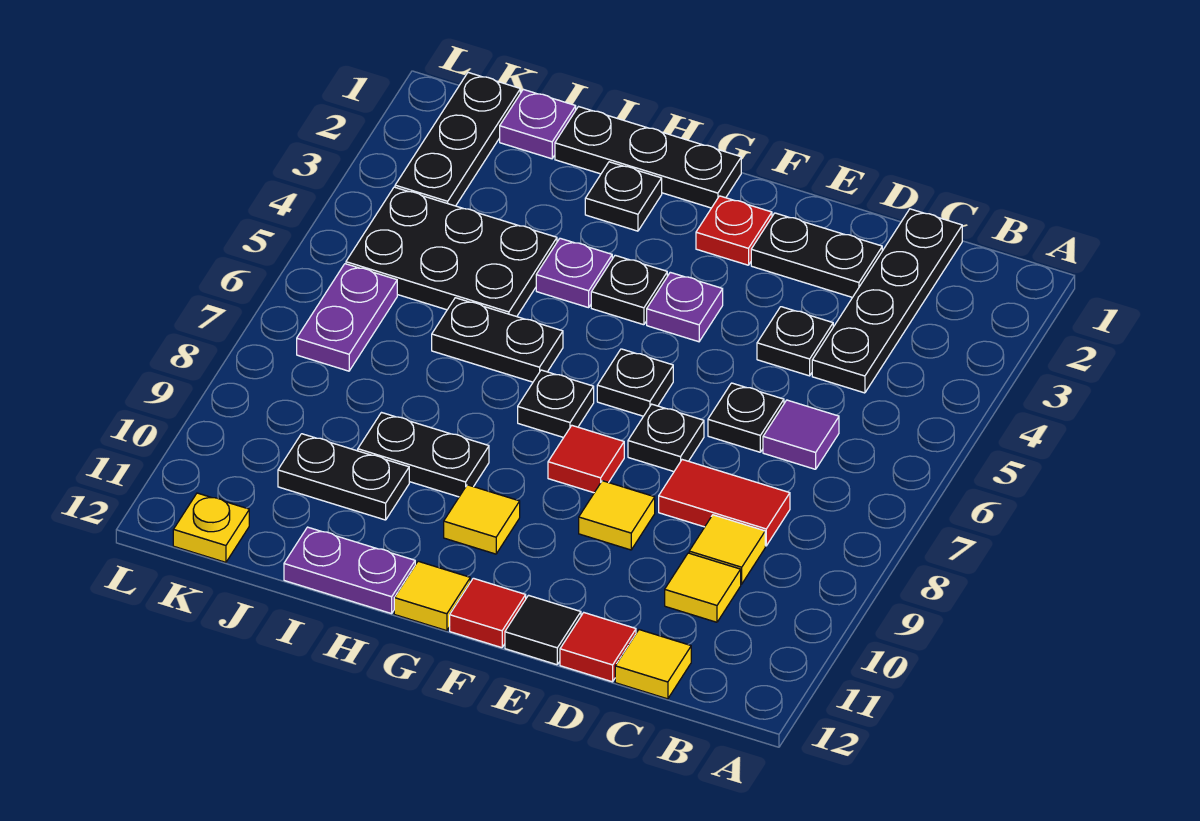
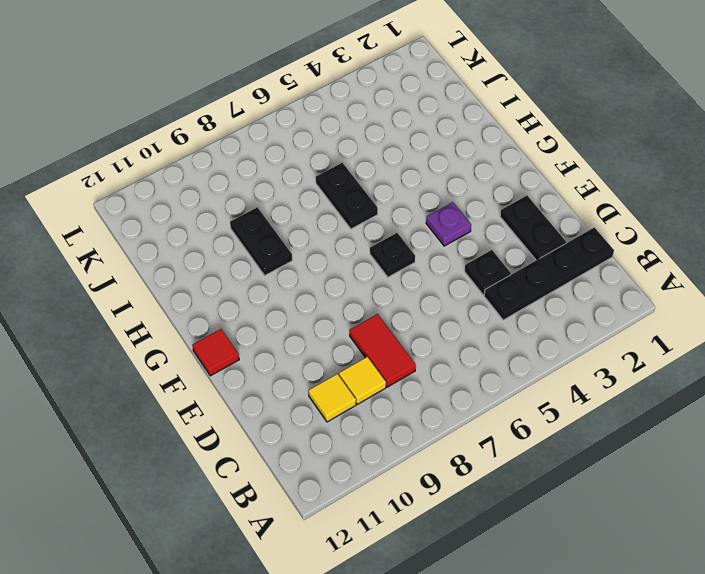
none -> purple tile C6 level 1
none -> yellow tile C12 level 1
none -> black plate D6 level 1
none -> red tile D12 level 1

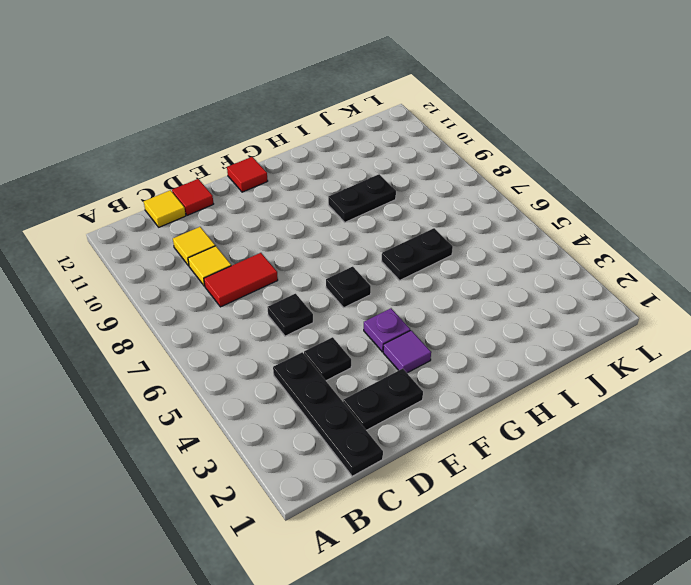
purple tile F3 level 1 -> purple tile C6 level 1
none -> black plate E7 level 1
none -> yellow tile E9 level 1
none -> black tile E12 level 1
none -> red plate F2 level 1

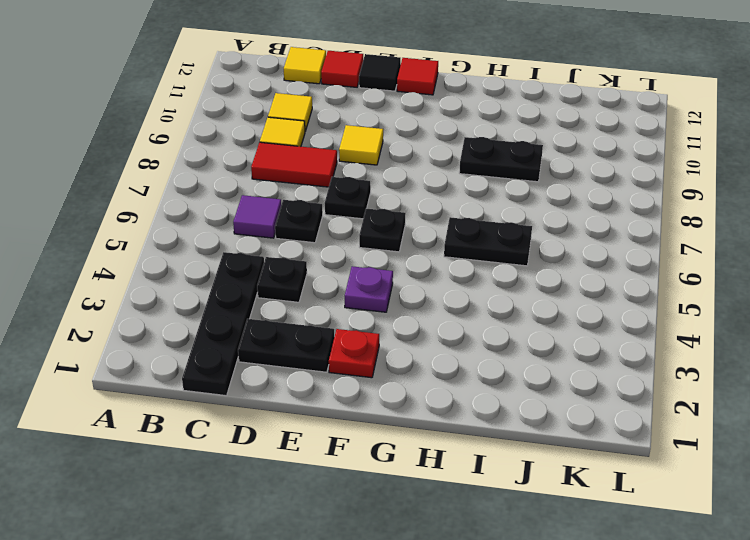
none -> red tile F8 level 1
none -> black plate G1:I1 level 1
none -> black plate G4 level 1
none -> black plate G7 level 1

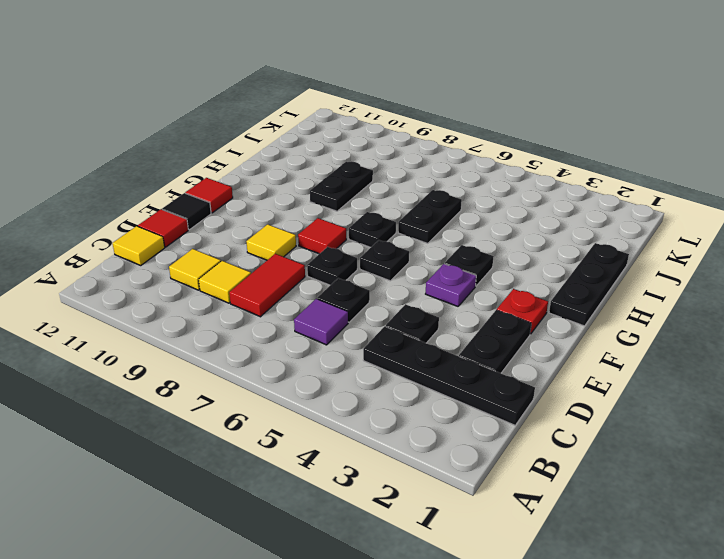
none -> yellow tile G10 level 1
none -> yellow tile G12 level 1
none -> black plate H2 level 1
none -> purple plate H4 level 1

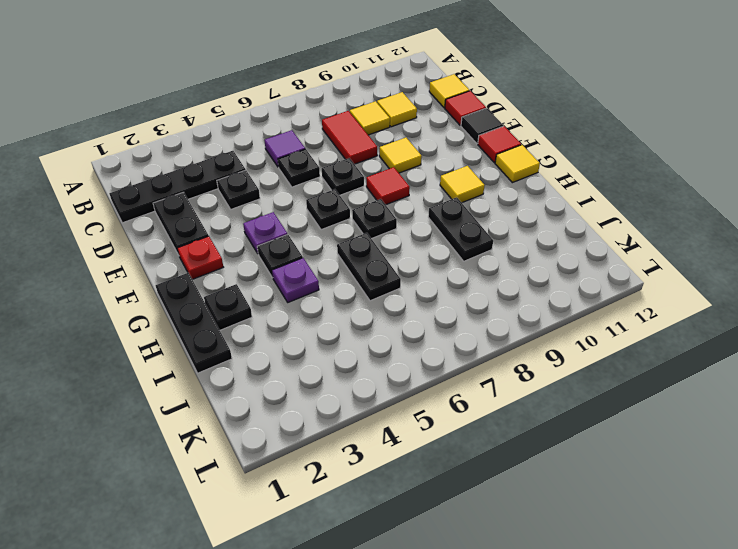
none -> purple plate H12:I12 level 1
none -> black plate I4:K5 level 1
none -> black plate I10:J10 level 1
none -> purple plate J1 level 1

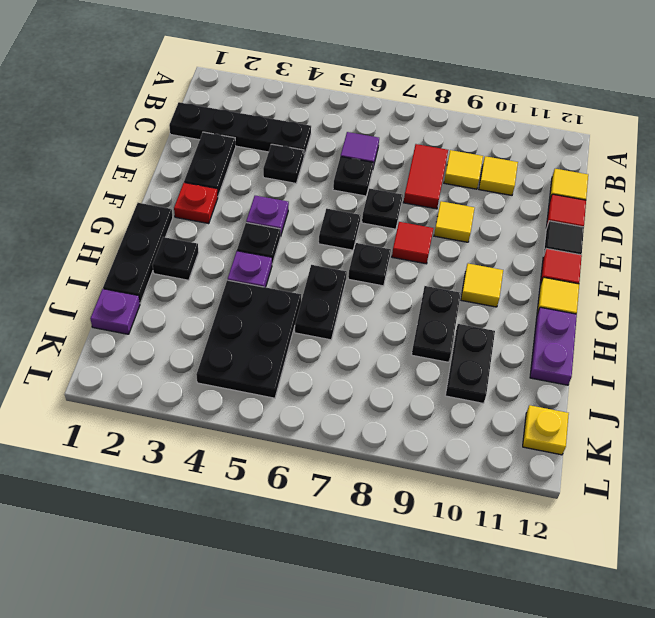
none -> black plate K1:K3 level 1
none -> purple plate K6:K7 level 1

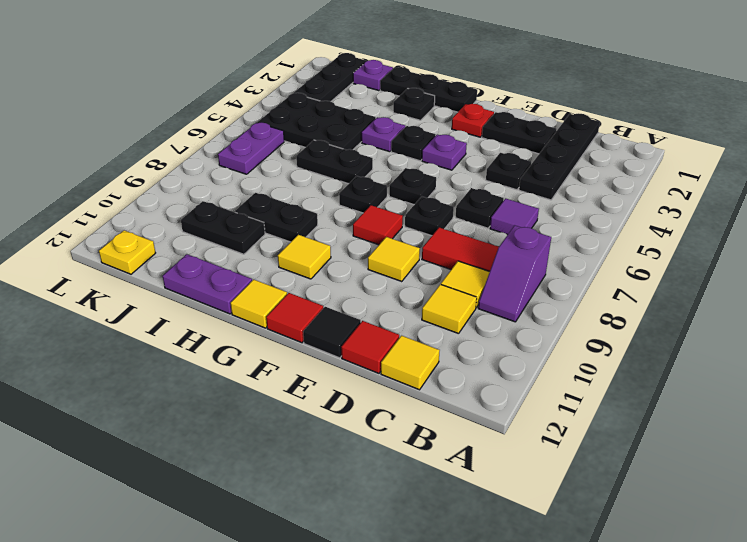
purple slope B8:B9 level 1 top 8 -> none

